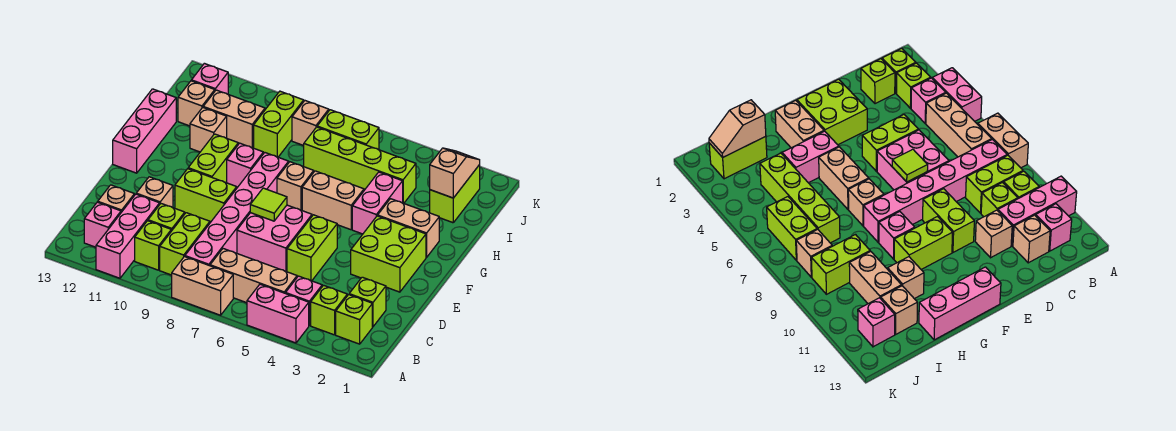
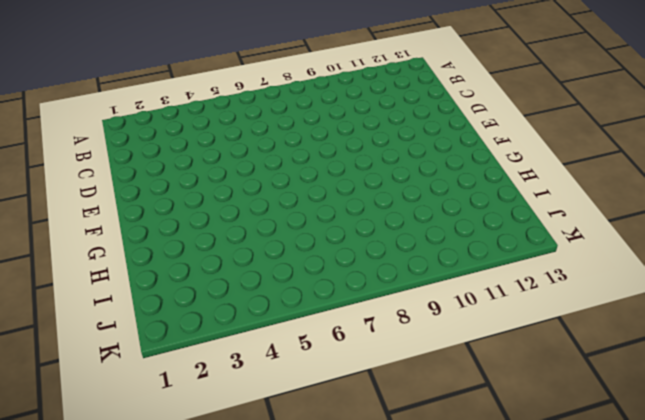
none -> pink brick A4:A5 level 1
none -> tan brick A7:A8 level 1
none -> pink brick A11:C11 level 1
none -> lime brick B2 level 1

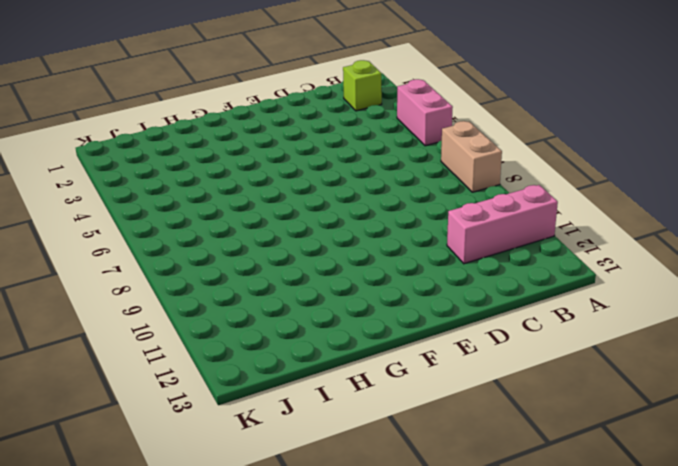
none -> lime brick B3 level 1
none -> pink brick B4 level 1
none -> tan brick B5:B7 level 1
none -> pink brick B8:G8 level 1

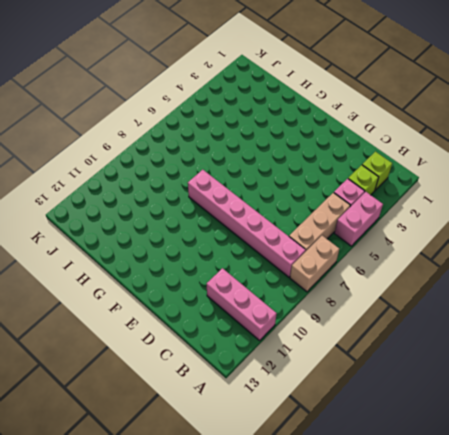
none -> lime brick B9:C9 level 1
none -> lime brick B10 level 1
none -> pink brick B12 level 1
none -> lime brick C2 level 1

